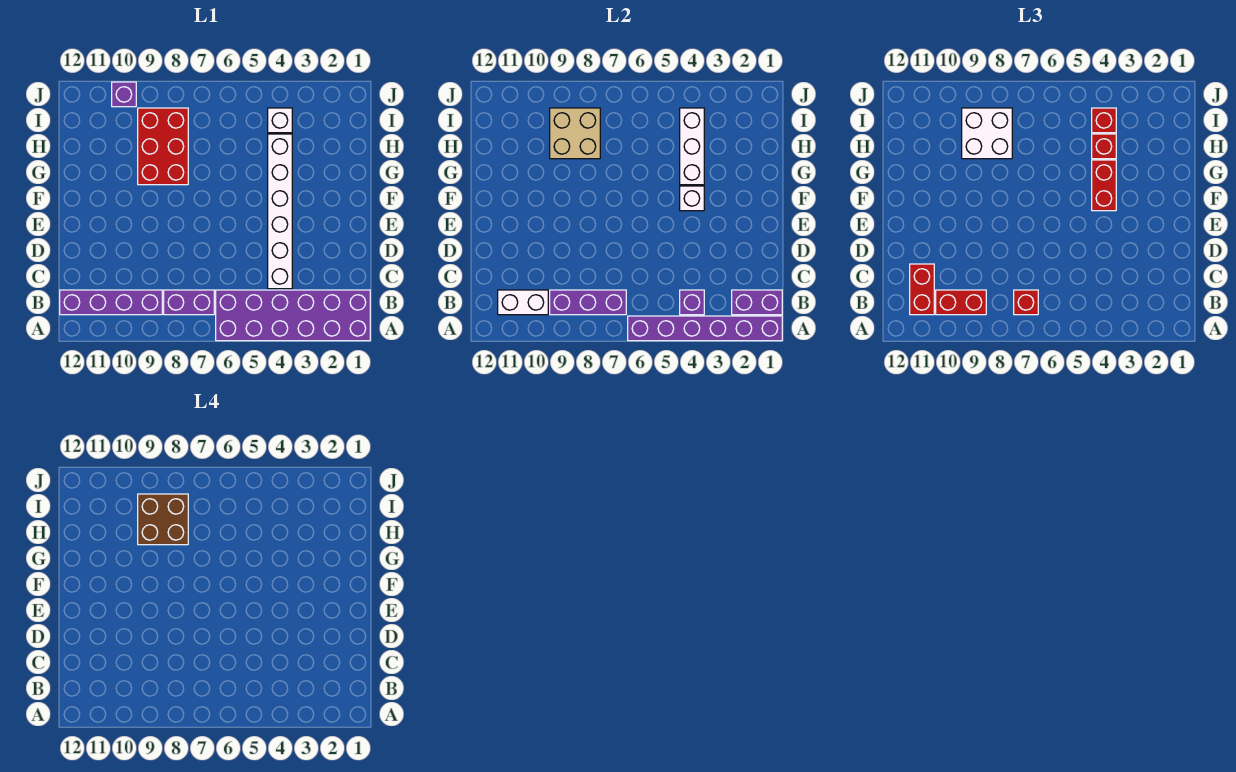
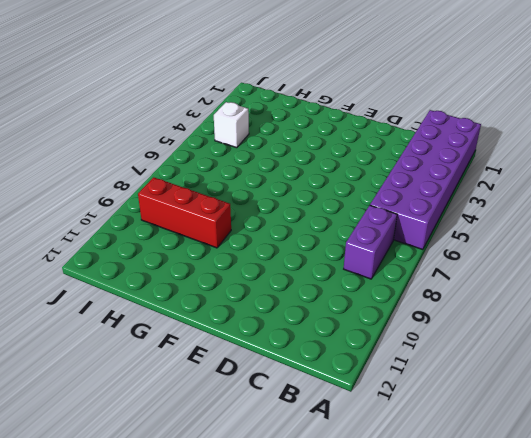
red brick G9:I9 level 1 -> red brick G8:I9 level 1
none -> purple brick B9:B12 level 1
none -> white brick C4:H4 level 1
none -> purple brick J10 level 1

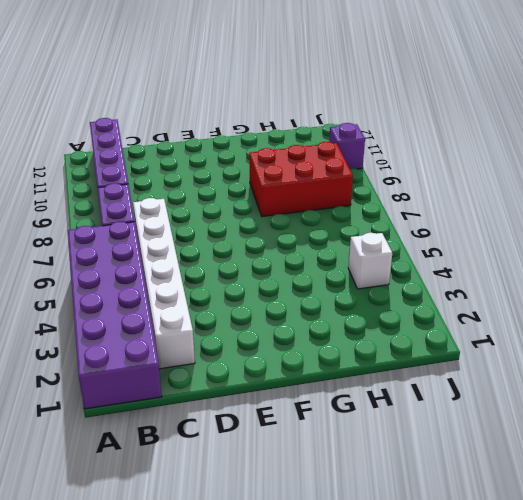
white brick C2:C7 level 1 -> white brick C4:H4 level 1
none -> purple brick A1:A6 level 2
none -> purple brick B1:B2 level 2
none -> purple brick B4 level 2

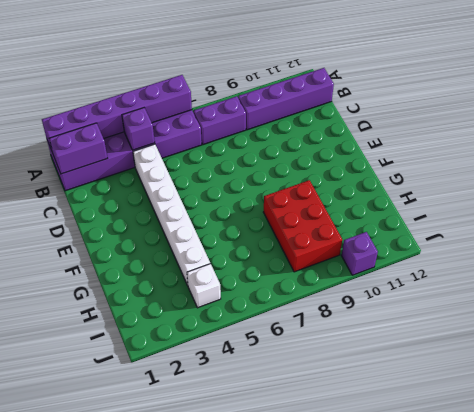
none -> purple brick B7:B9 level 2
none -> white brick B10:B11 level 2
none -> white brick F4 level 2

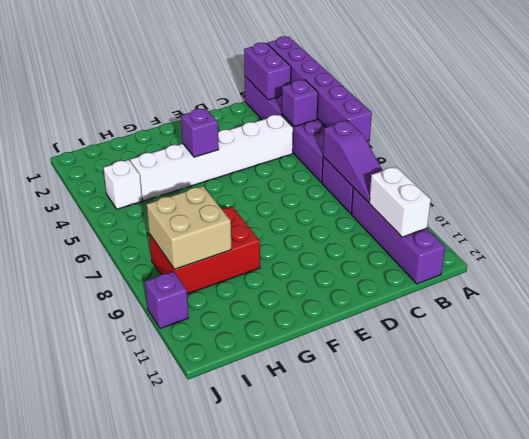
purple slope B7:B9 level 2 top 7 -> purple brick B7:B9 level 2
purple brick F4 level 2 -> white brick F4 level 2
none -> white brick G4:I4 level 2
none -> red brick B7 level 3
none -> red brick B9:B10 level 3

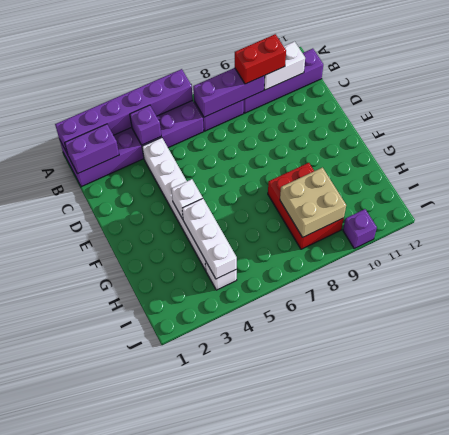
none -> red brick B7 level 3
none -> red brick B11:C11 level 3
none -> red brick F4:G4 level 3

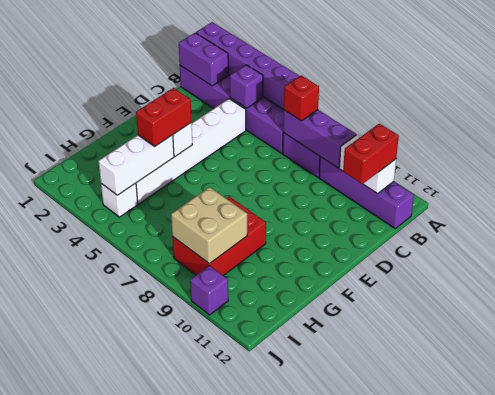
none -> red brick B9:B10 level 3
none -> red brick H4 level 3
none -> white brick H8:I9 level 3

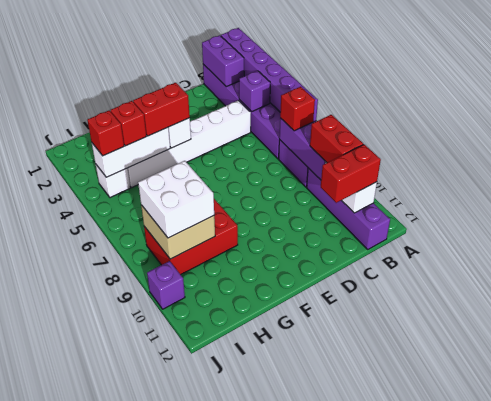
none -> brown brick H8:I9 level 4

